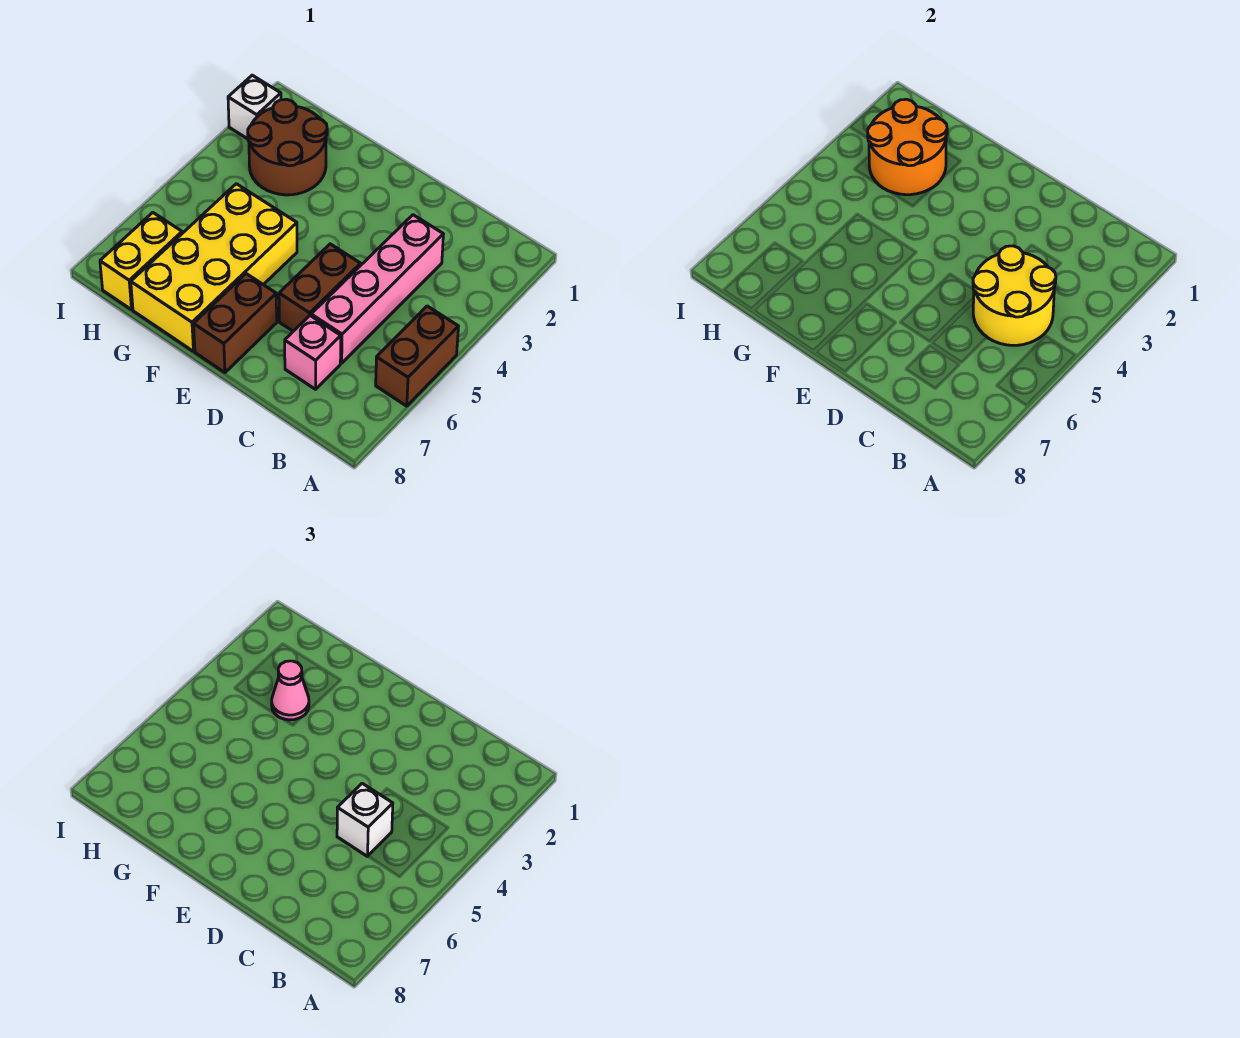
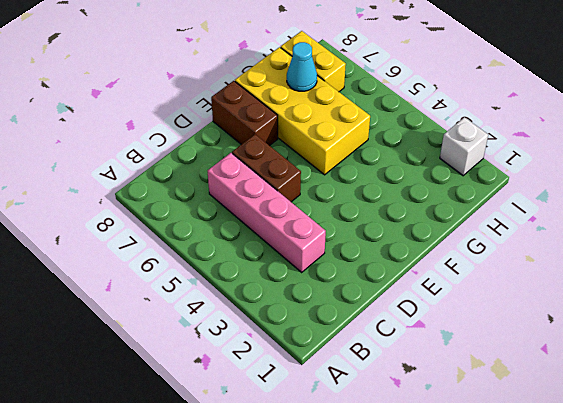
cyan cone G7 level 2 -> none
none -> brown brick A5:A6 level 1
none -> pink brick C7 level 1
none -> brown round brick G2:H3 level 1

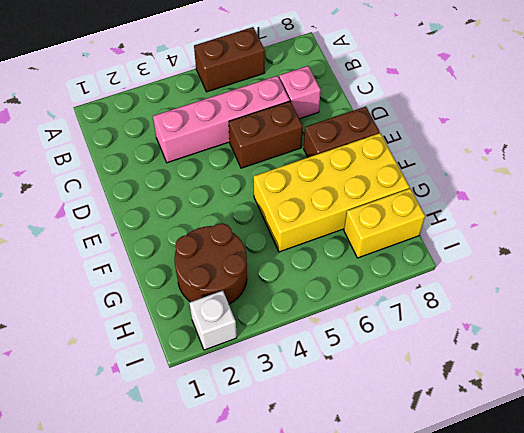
none -> yellow round brick B4:C5 level 2
none -> orange round brick G2:H3 level 2
none -> white brick C5 level 3

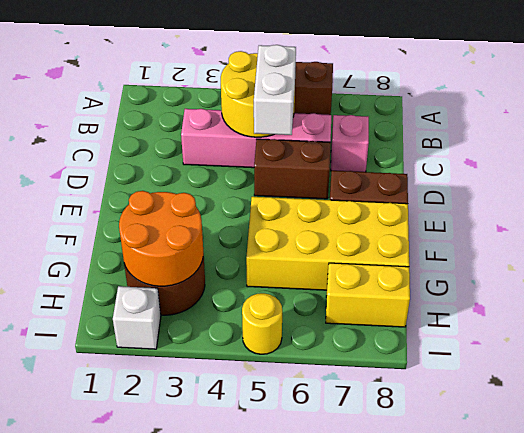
white brick C5:D5 level 3 -> white brick C5 level 3
yellow round brick I5 level 1 -> none
none -> pink cone G3 level 3

